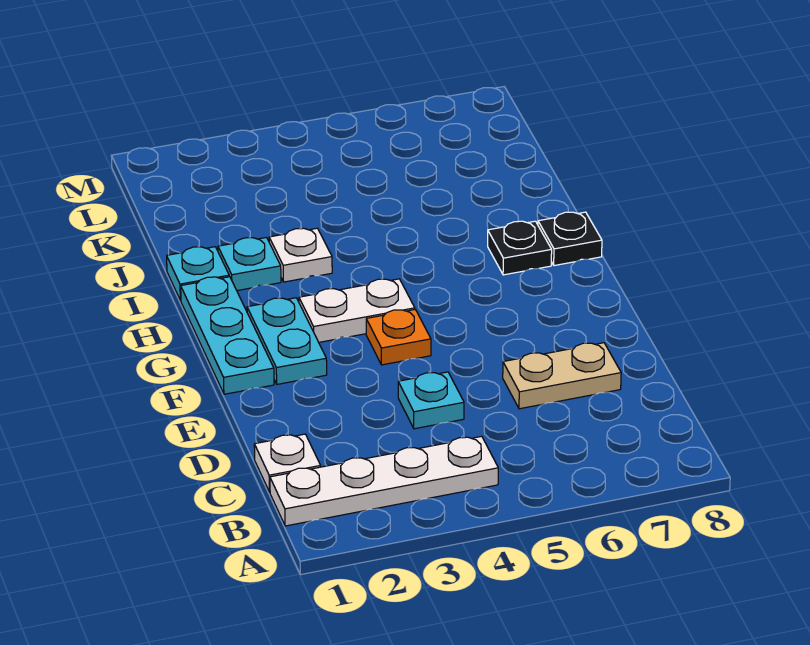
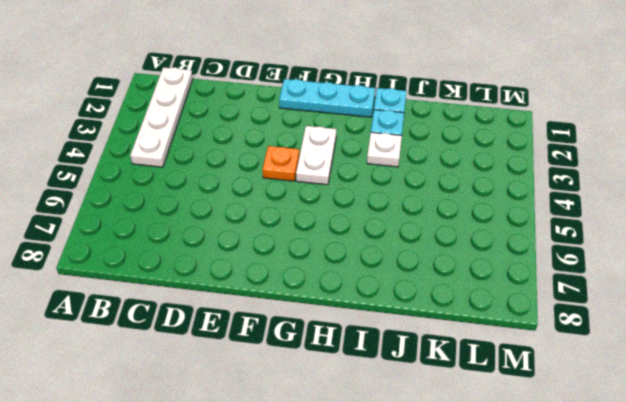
none -> white plate C1 level 1
none -> cyan plate D4 level 1
none -> tan plate D6:D7 level 1

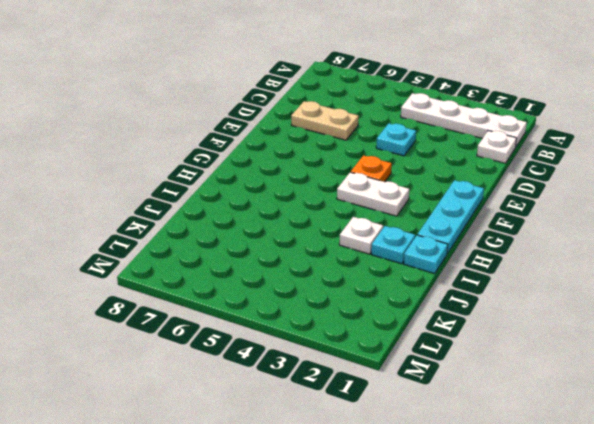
none -> cyan plate F2:G2 level 1
none -> black plate H7 level 1
none -> black plate H8 level 1

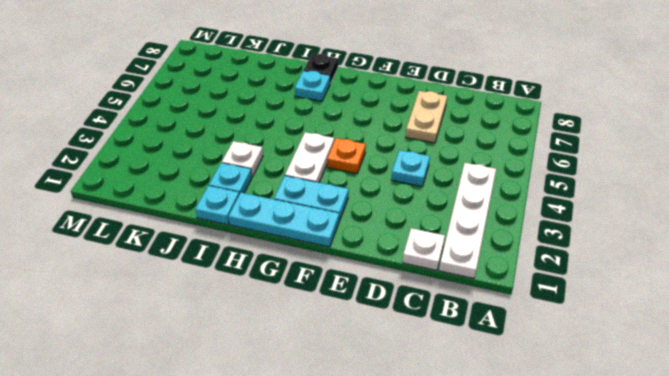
cyan plate H7 level 1 -> black plate H7 level 1

